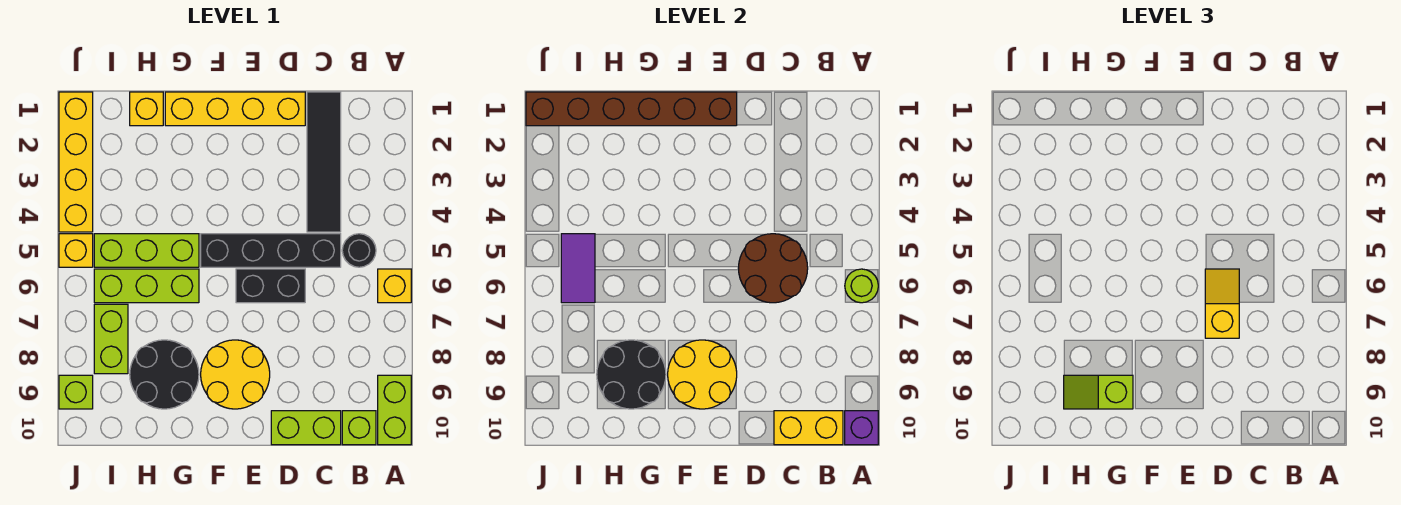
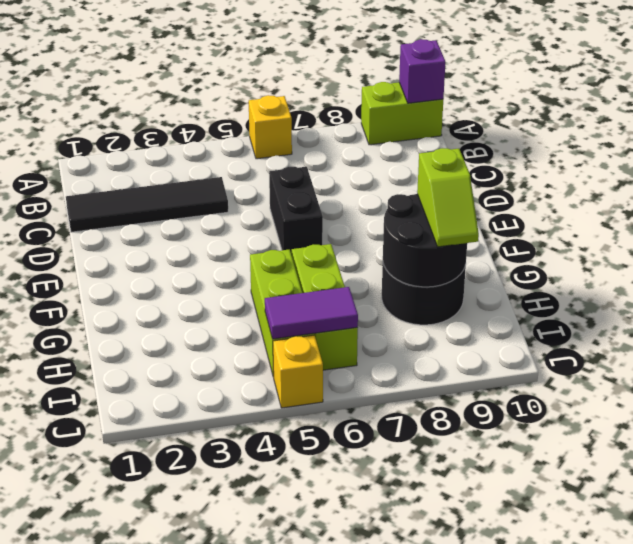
none -> black round brick B5 level 1
none -> lime brick B10 level 1
none -> black brick C5:F5 level 1

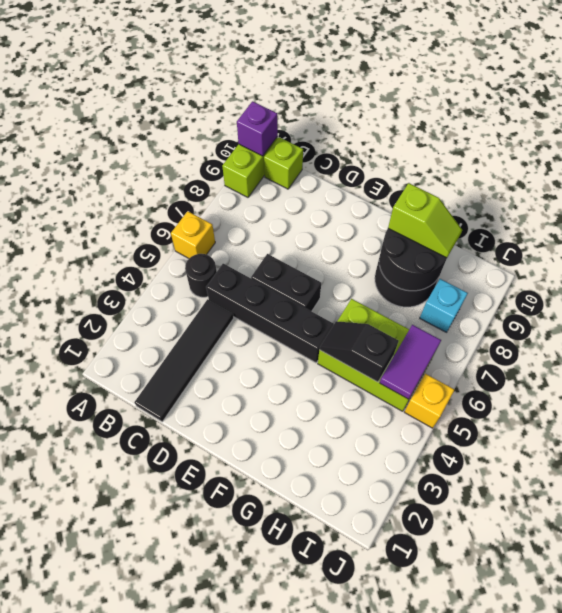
black slope G5:H5 level 2 top H -> none
cyan brick I8 level 1 -> lime brick I7:I8 level 1
none -> lime brick C10:D10 level 1
none -> yellow brick D1:G1 level 1
none -> yellow round brick E8:F9 level 1

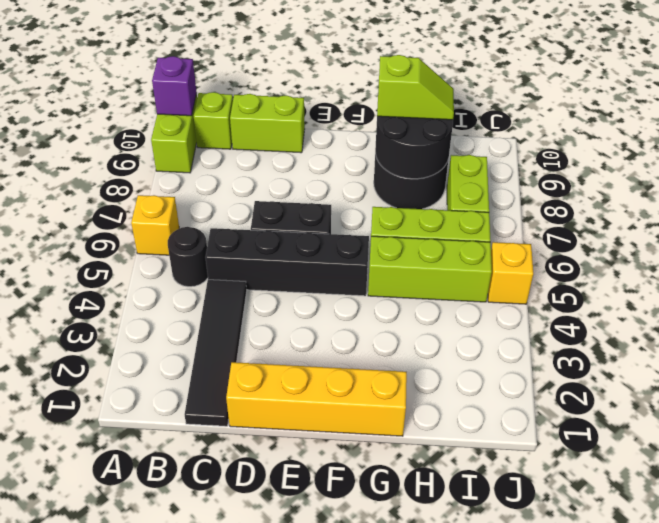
none -> yellow round brick E8:F9 level 1
none -> yellow brick H1 level 1
none -> yellow brick J1:J4 level 1

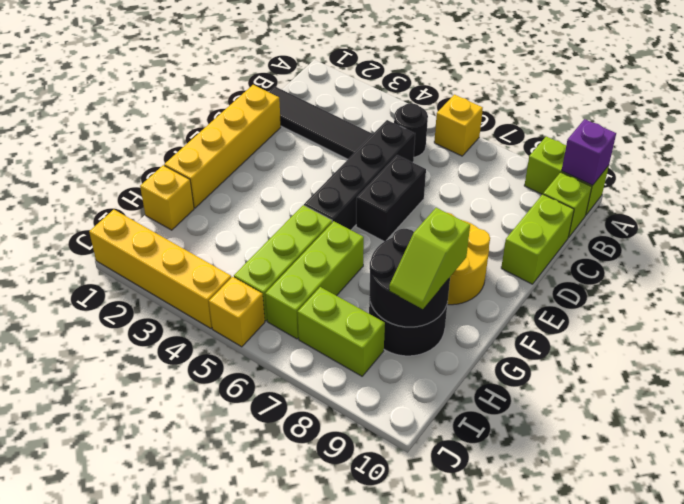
none -> lime brick J9 level 1
none -> lime round brick A6 level 2
none -> yellow brick B10:C10 level 2

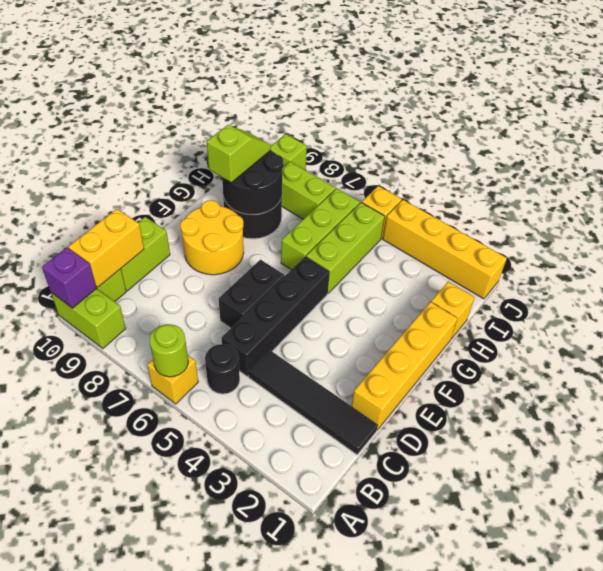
none -> brown round brick C5:D6 level 2
none -> brown brick E1:J1 level 2
none -> yellow round brick E8:F9 level 2

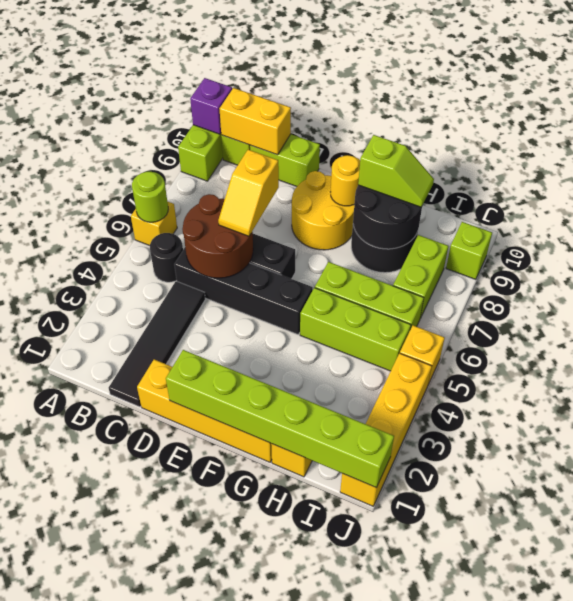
lime brick E1:J1 level 2 -> brown brick E1:J1 level 2
yellow round brick F9 level 2 -> yellow round brick E8:F9 level 2
none -> purple tile I5:I6 level 2

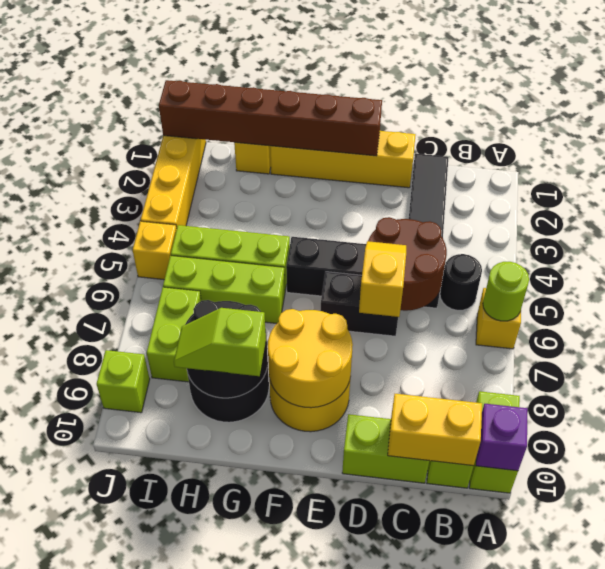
none -> purple tile I5:I6 level 2

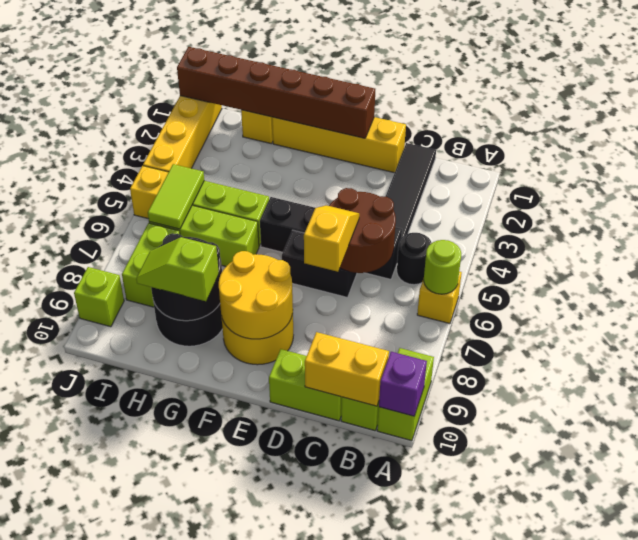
lime tile I5:I6 level 2 -> purple tile I5:I6 level 2

